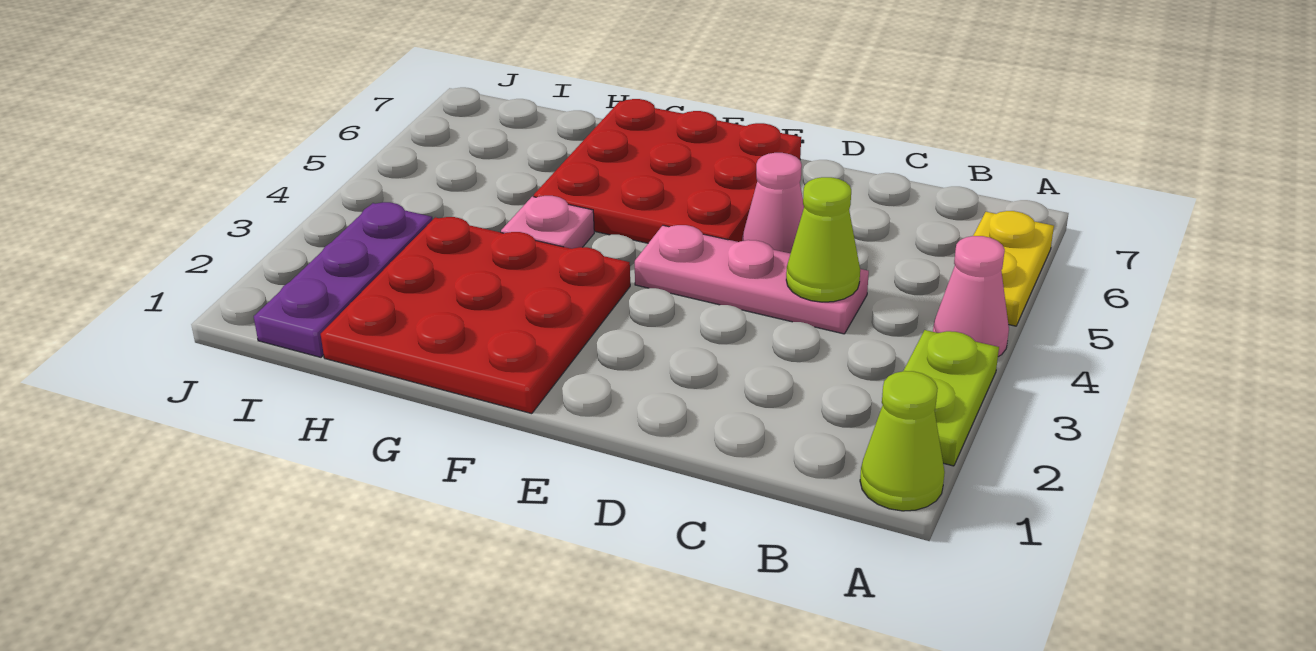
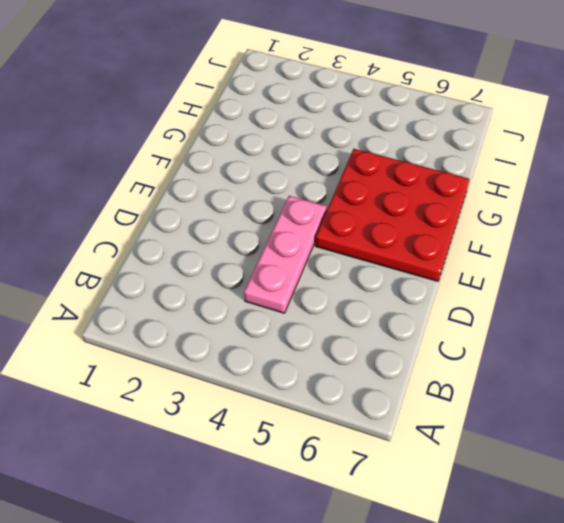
none -> lime cone A1 level 1
none -> lime plate A2:A3 level 1

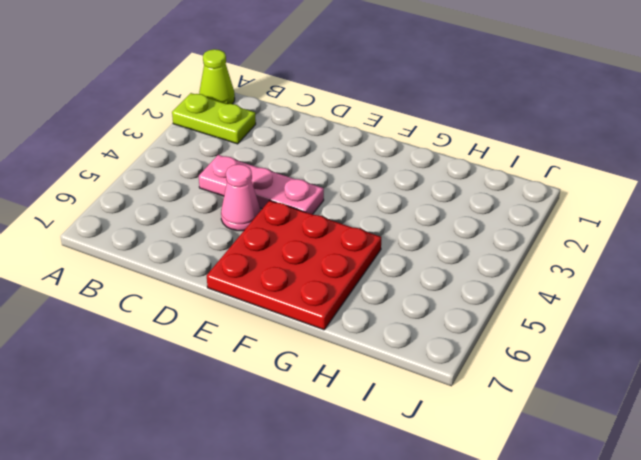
lime plate A2:B2 level 1 -> lime plate A2:A3 level 1
none -> pink cone A4 level 1
none -> yellow plate A5:A6 level 1

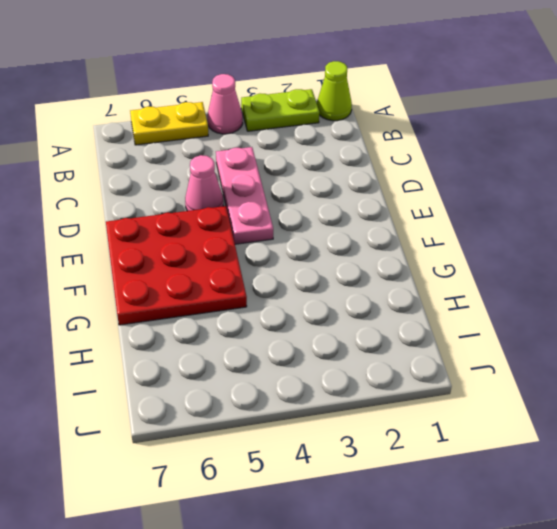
none -> red plate F1:H3 level 1
none -> pink plate G4 level 1

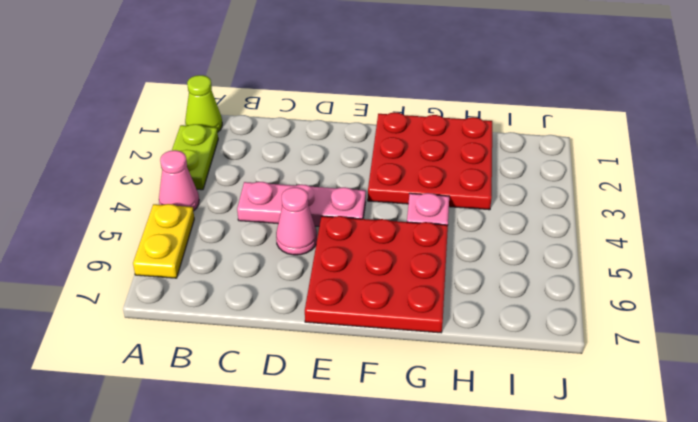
none -> purple plate I1:I3 level 1
none -> lime cone C4 level 2

